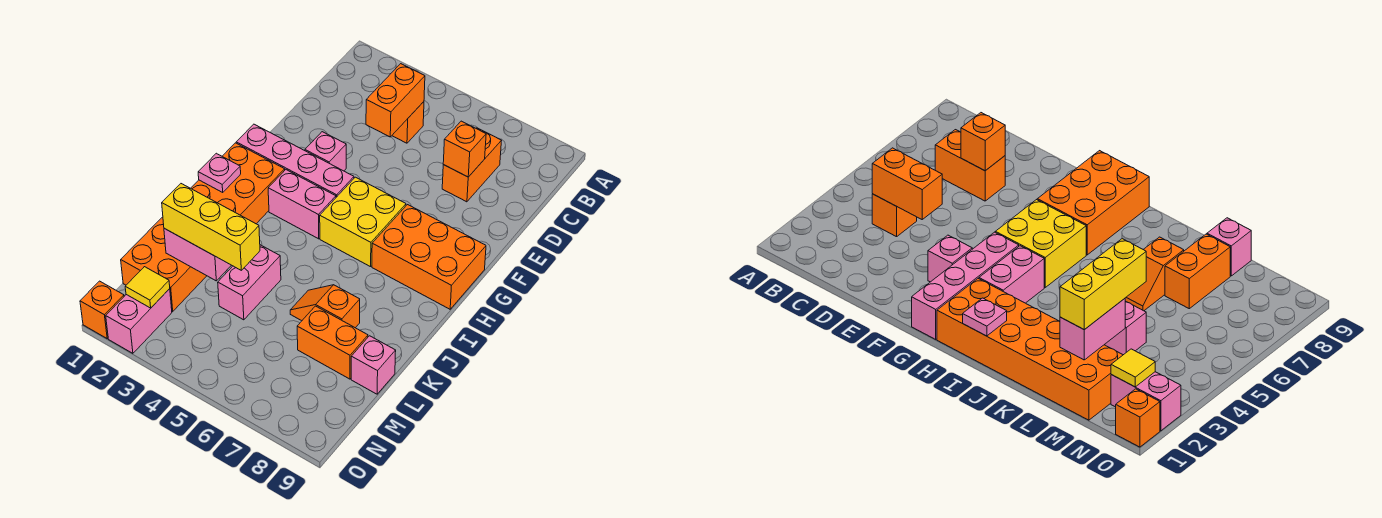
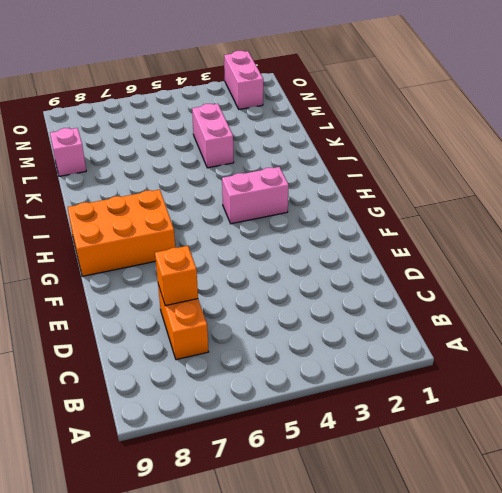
none -> orange brick C4 level 1
none -> pink brick F3 level 1
none -> pink brick G1:G4 level 1

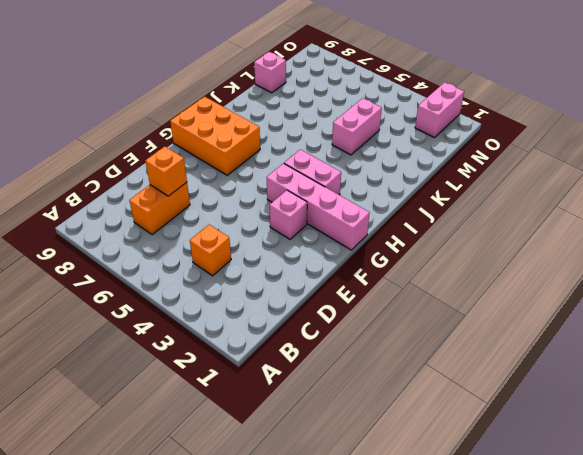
none -> yellow brick G5:H6 level 1
none -> orange brick H1:M2 level 1
none -> orange slope K6:K7 level 1 top 7

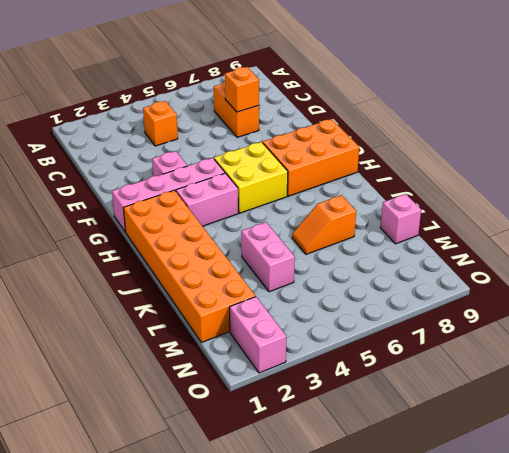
none -> orange brick L7:L8 level 1
none -> orange brick O1 level 1
none -> orange brick C4:D4 level 2

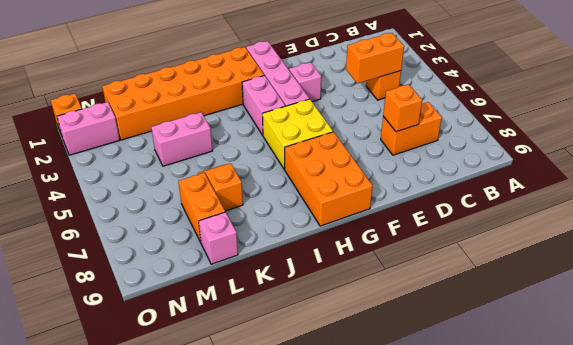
none -> pink plate I1 level 2
none -> pink brick L2:L3 level 2
none -> yellow tile N2 level 2

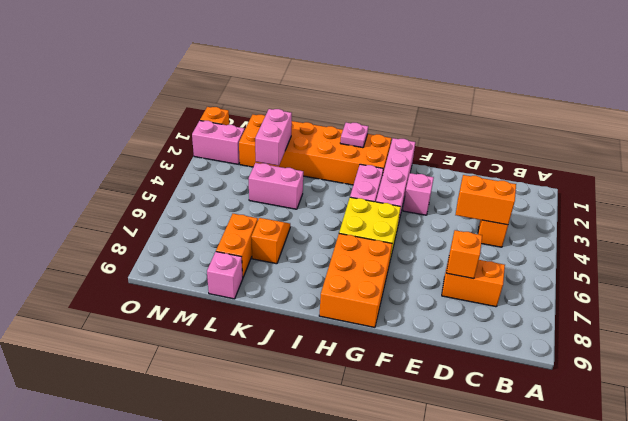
none -> yellow tile N2 level 2
none -> yellow brick L2:L4 level 3

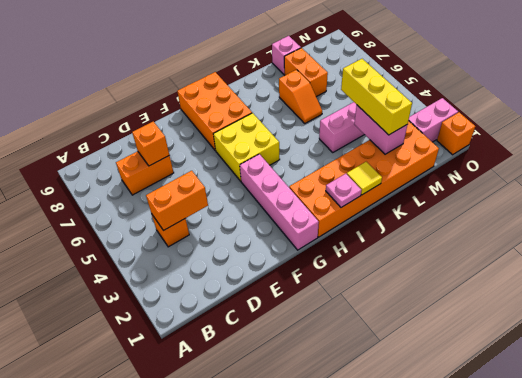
yellow tile J1 level 2 -> yellow tile N2 level 2
none -> pink brick F3 level 1
none -> pink brick H3:H4 level 1

